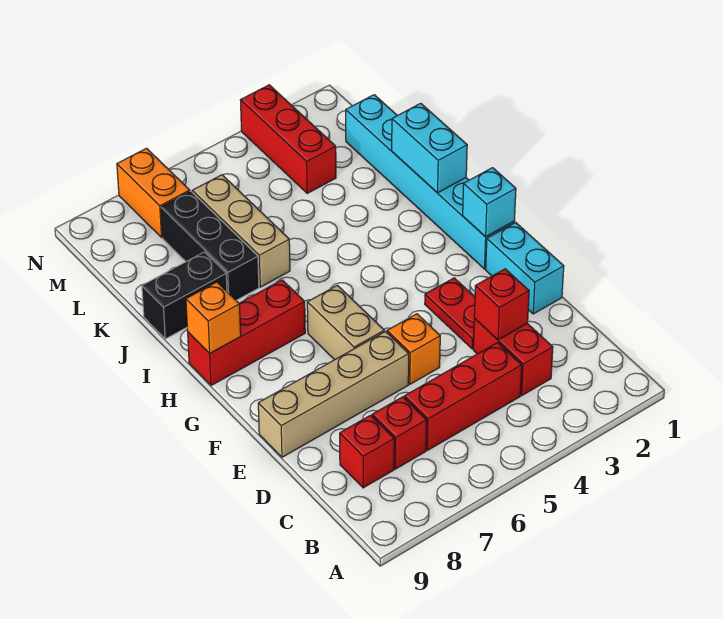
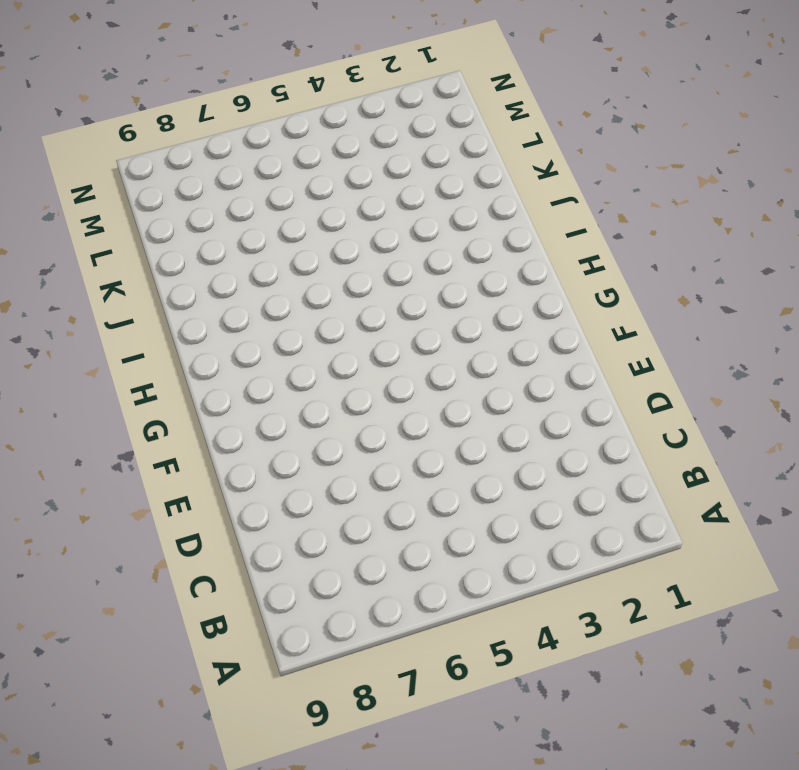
none -> red brick C3:D3 level 1
none -> red brick C4:C6 level 1
none -> red brick C7 level 1

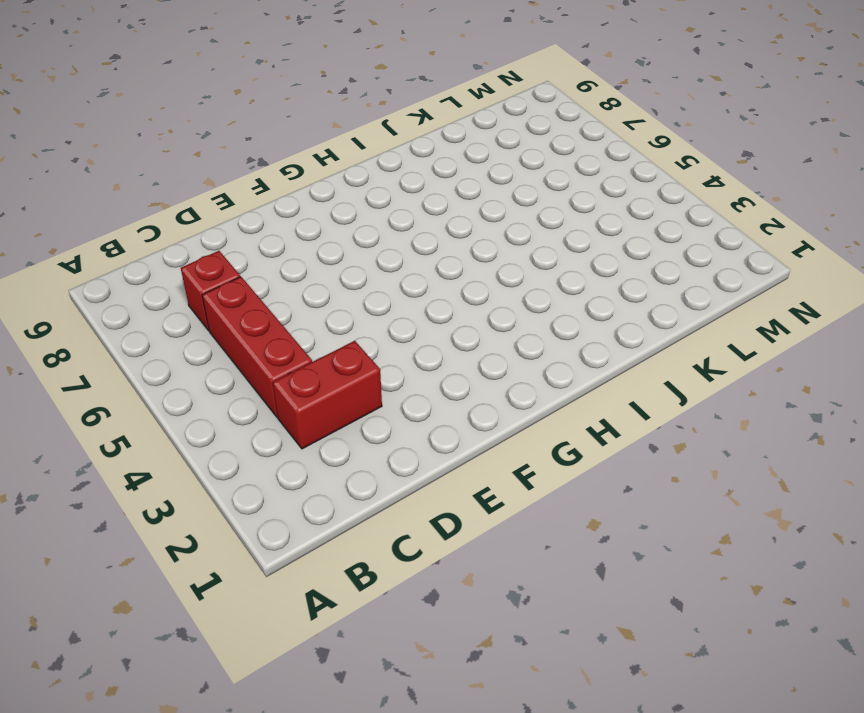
none -> red brick C8 level 1
none -> cyan brick E1:F1 level 1
none -> red plate E3:F3 level 1

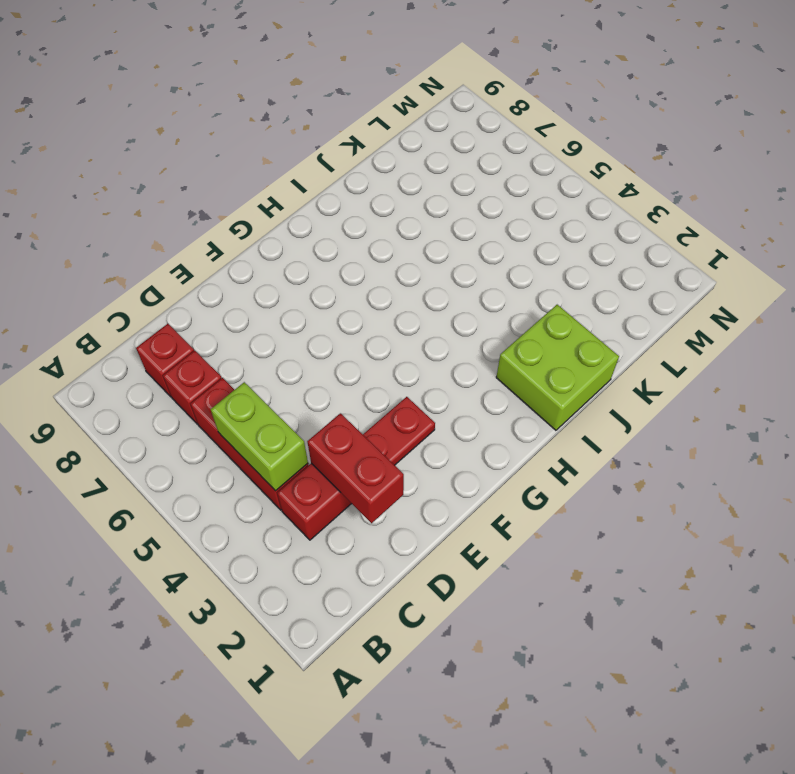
lime brick C4:C5 level 2 -> none
red brick D2:D3 level 2 -> red brick D3 level 2
lime brick I1:J2 level 1 -> cyan brick G1:L1 level 1
none -> cyan brick E1:F1 level 1
none -> orange brick E5 level 1
none -> tan brick E6:E9 level 1

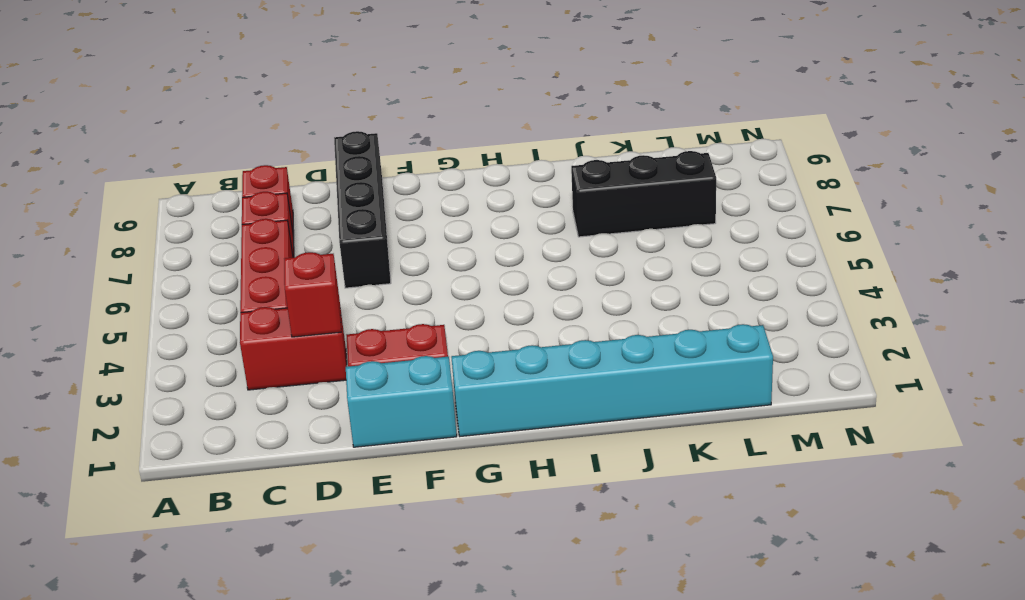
black brick E6:E9 level 1 -> tan brick E6:E9 level 1
none -> orange brick E5 level 1
none -> tan brick F6:G6 level 1
none -> red brick H7:H9 level 1

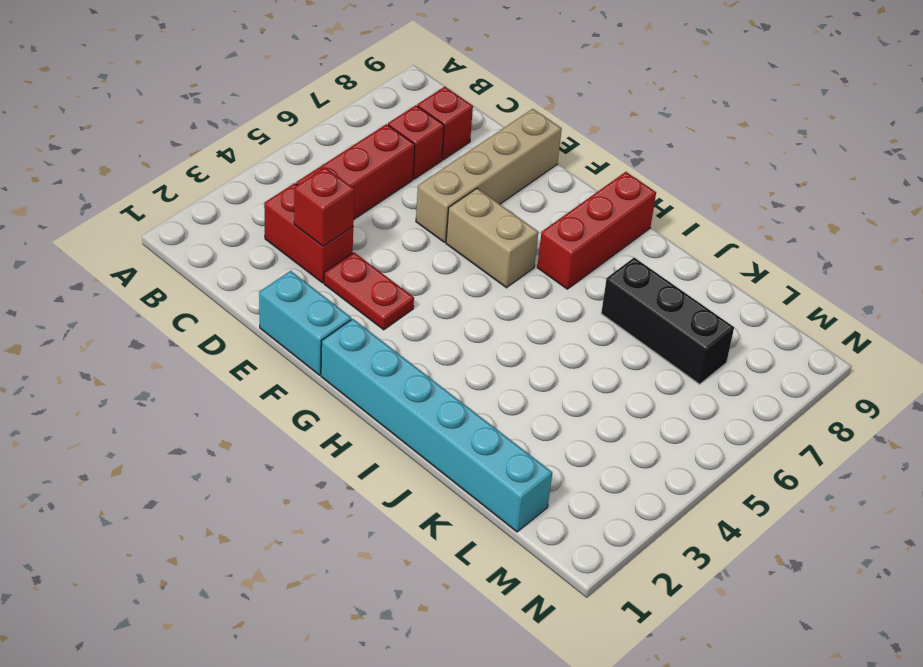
none -> orange brick E5 level 1
none -> tan brick J6:L6 level 1
none -> black brick J8:J9 level 1

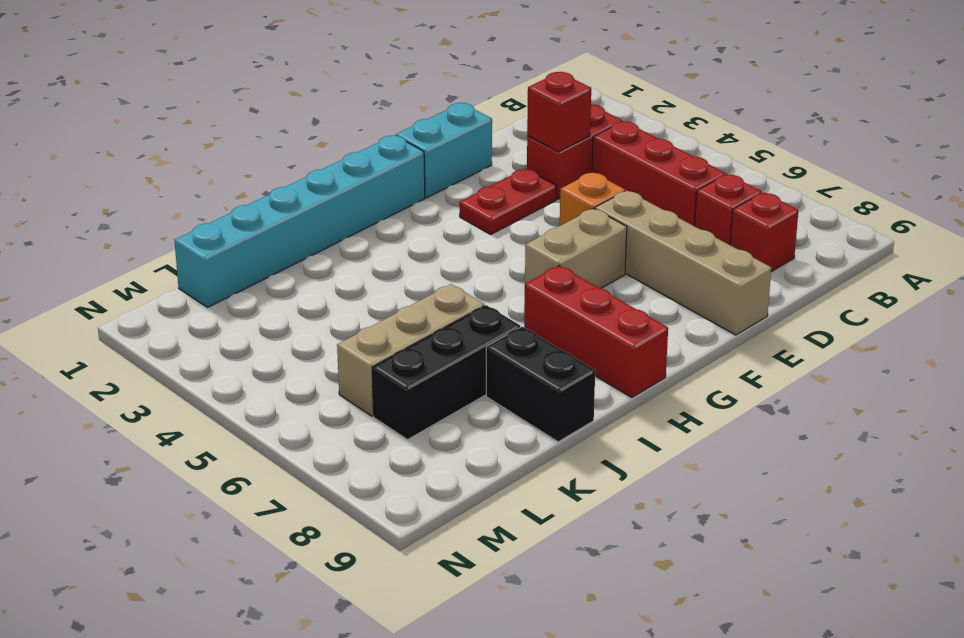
none -> red brick L3:N3 level 1
none -> orange brick M7:N7 level 1
none -> cyan brick G1 level 2

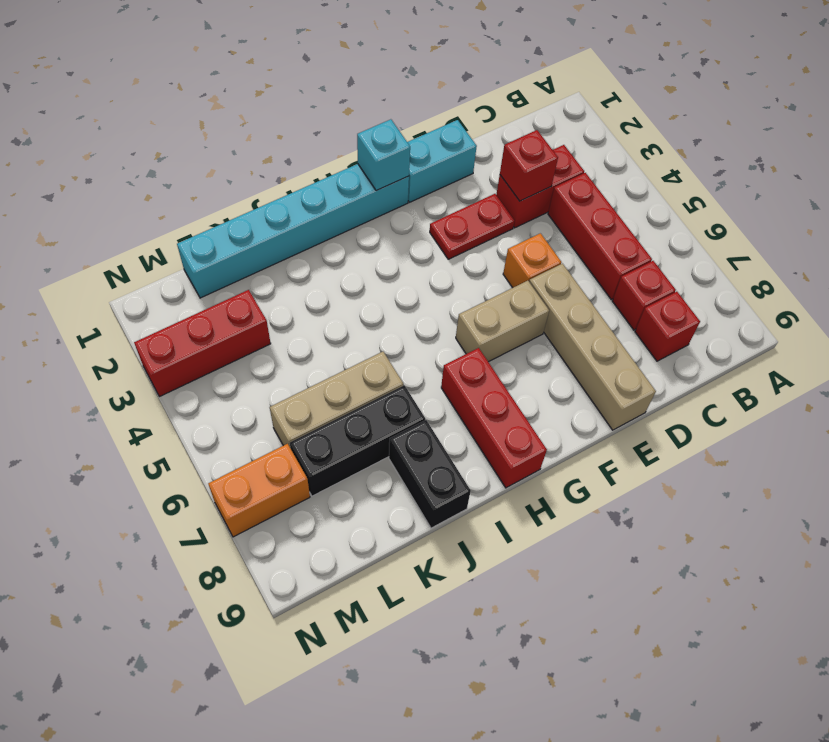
none -> orange brick H9 level 2
none -> cyan brick I1:J1 level 2

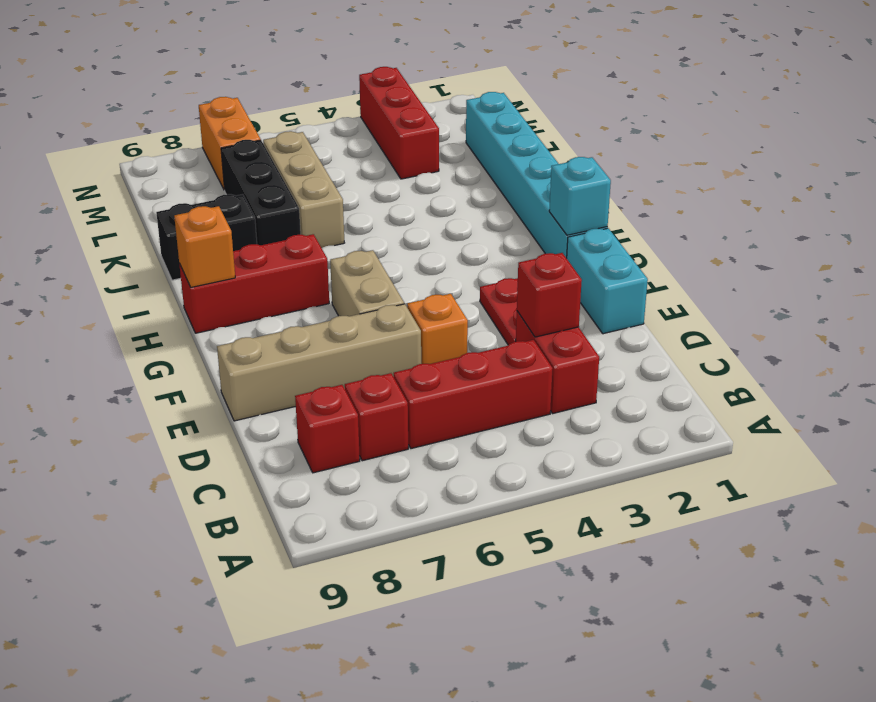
none -> cyan brick I1:J1 level 2

